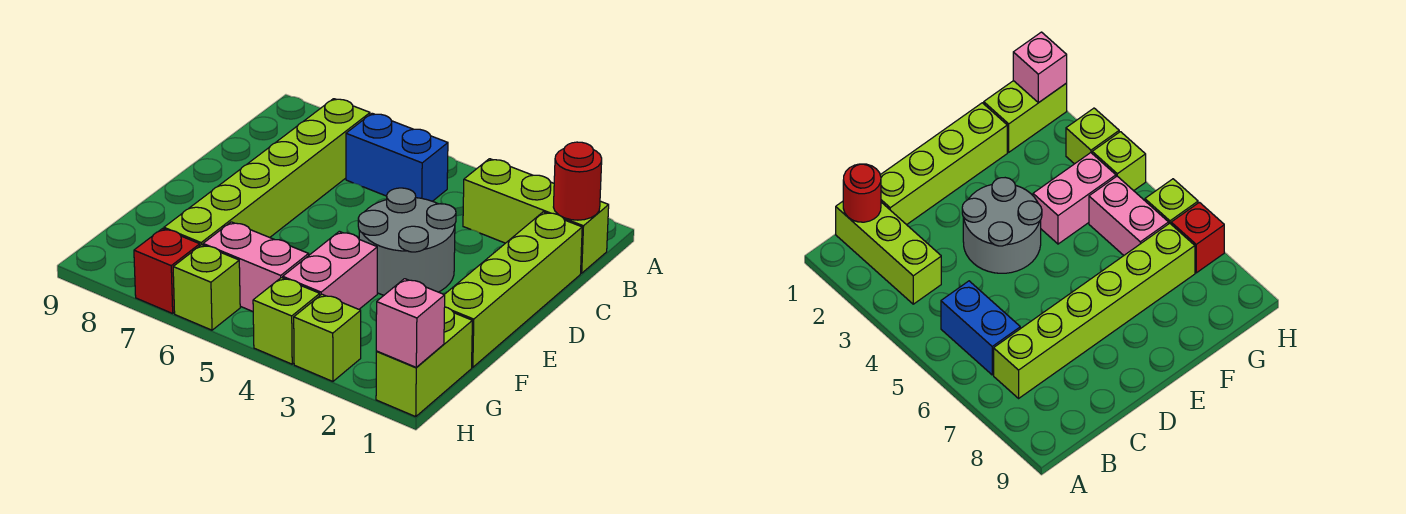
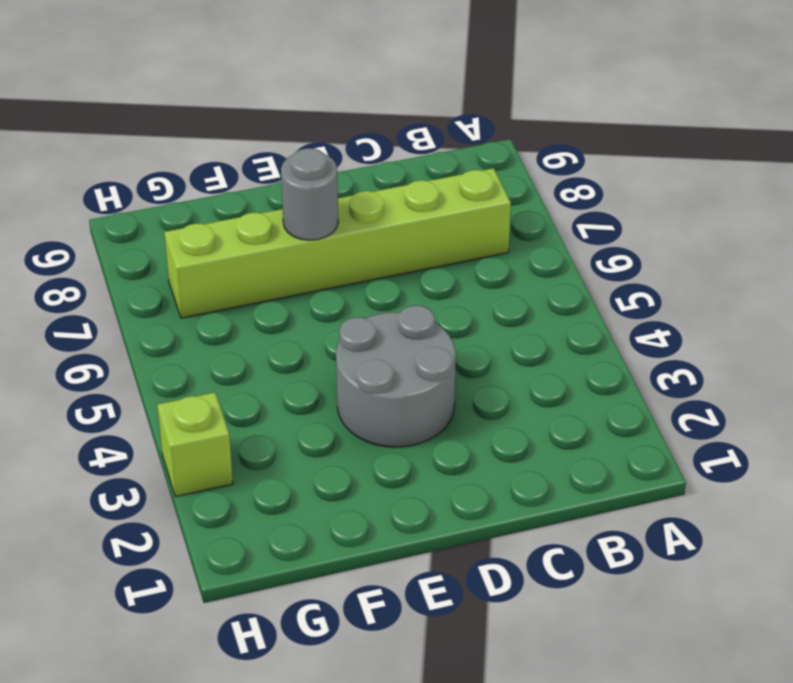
grey round brick E7 level 2 -> none
none -> lime brick B1:B3 level 1
none -> blue brick B5:B6 level 1
none -> lime brick C1:F1 level 1

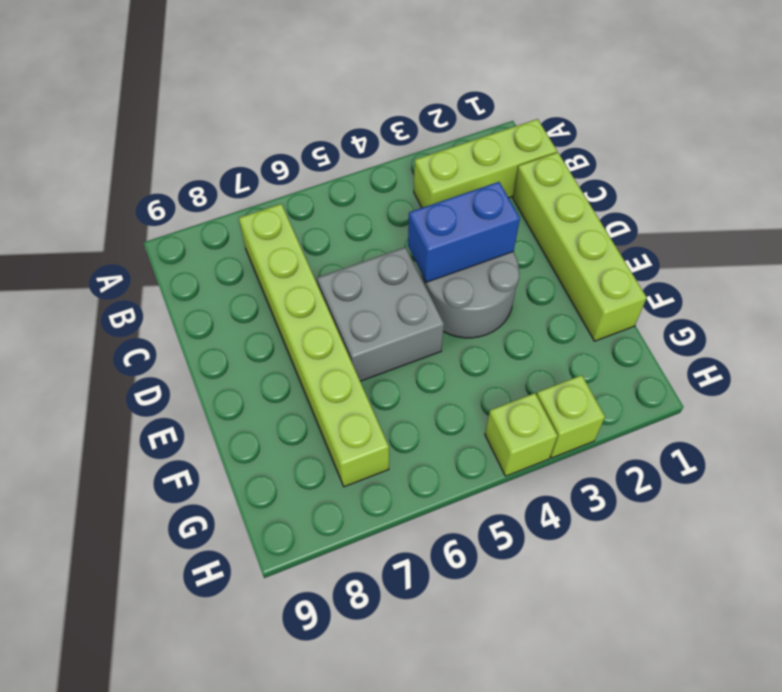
blue brick D3:D4 level 2 -> blue brick B5:B6 level 1
grey brick D5:E6 level 1 -> none
none -> pink brick F4:G4 level 1
none -> lime brick G1:H1 level 1
none -> pink brick G5:G6 level 1

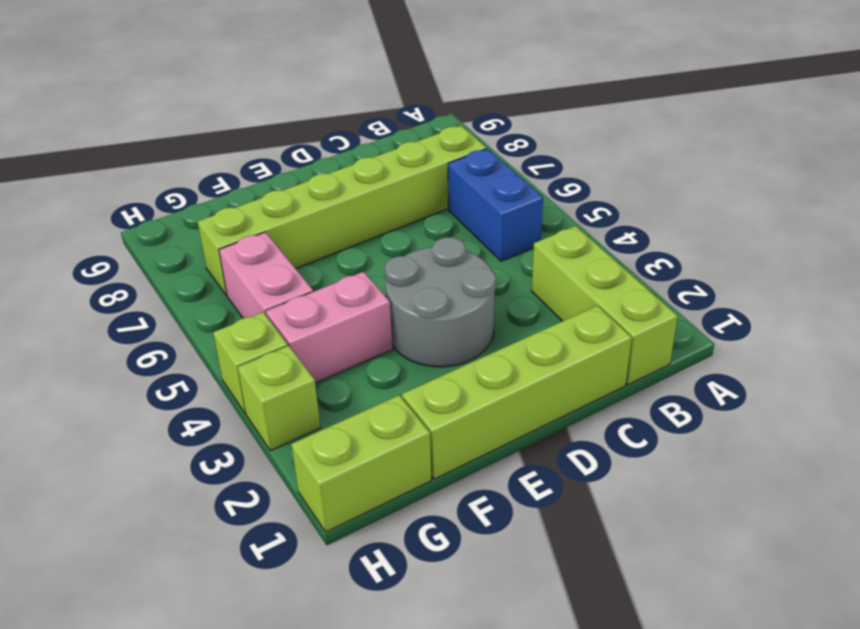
none -> lime brick H6 level 1
none -> red brick H7 level 1
none -> red round brick B1 level 2

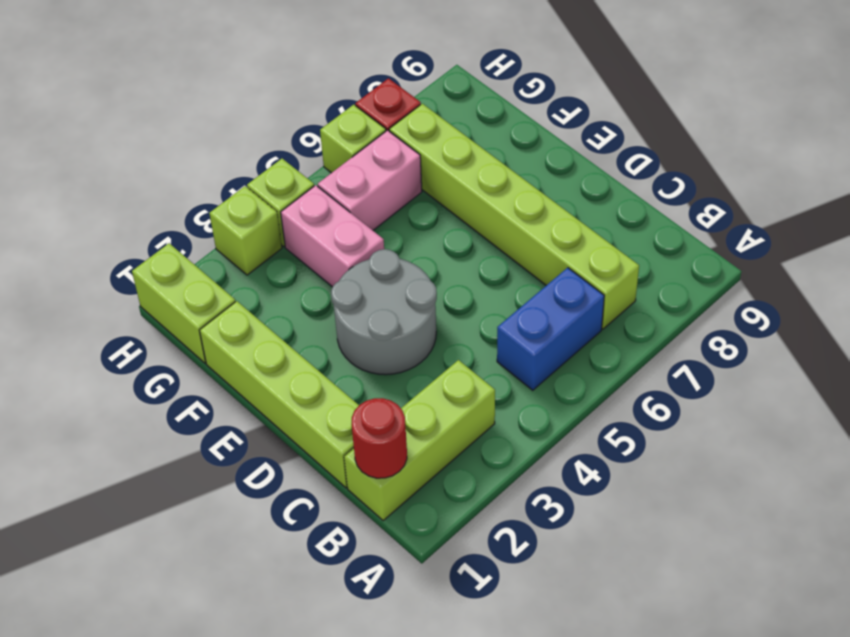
none -> pink brick H1 level 2

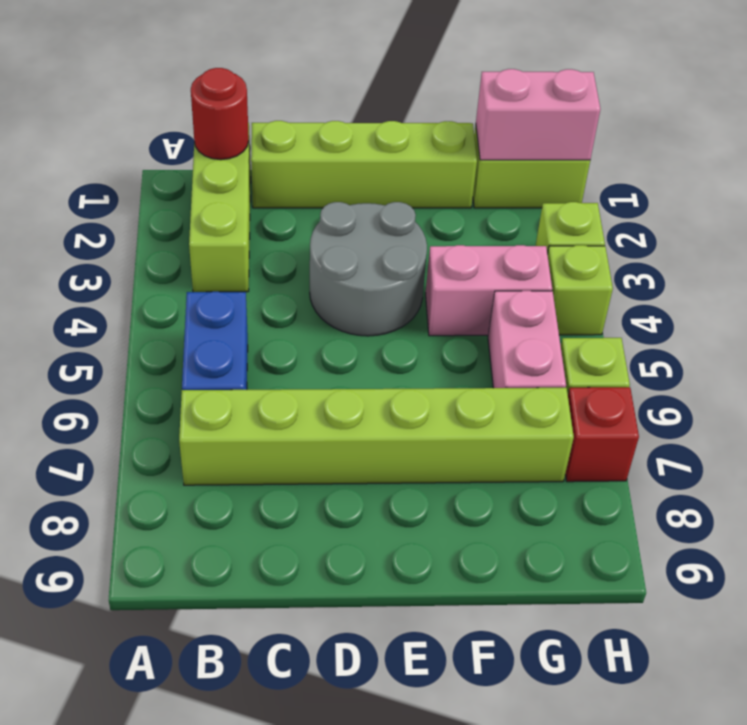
pink brick G1:H1 level 2 -> pink brick H1 level 2

